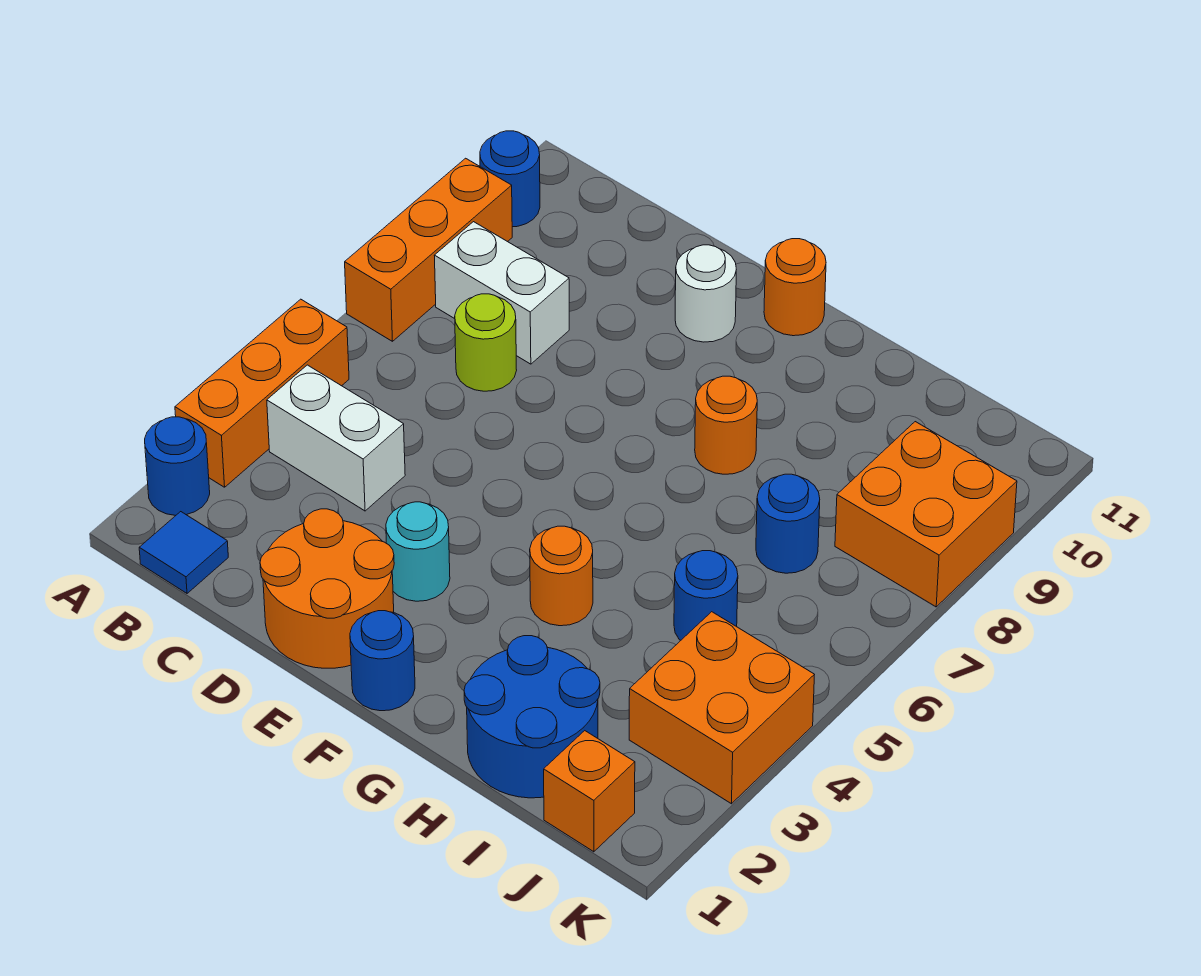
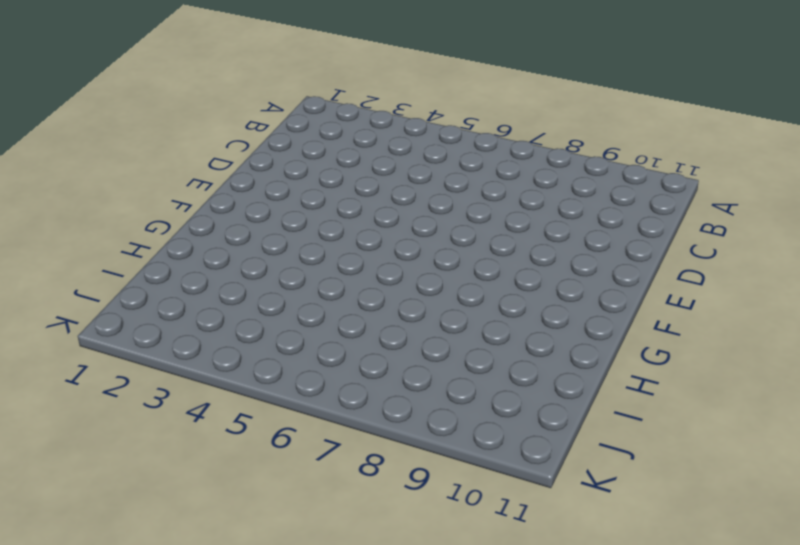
none -> blue round brick A2 level 1
none -> orange brick A3:A5 level 1
none -> orange brick A7:A9 level 1

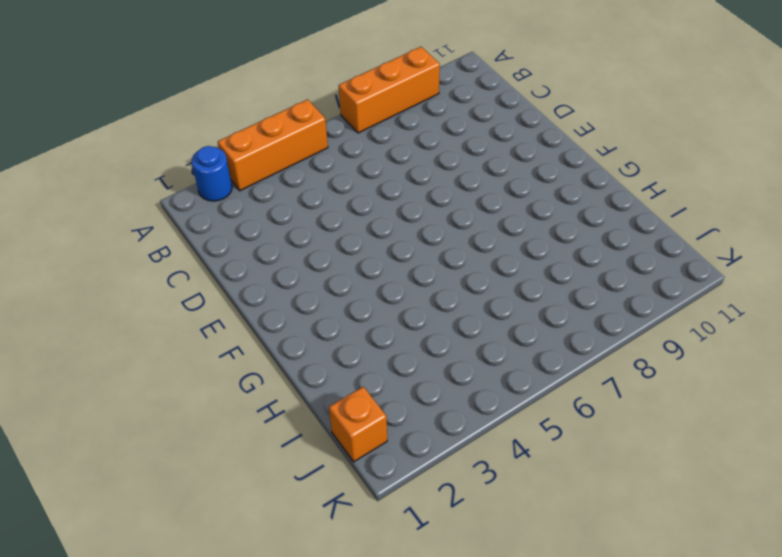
none -> blue round brick A10 level 1
none -> blue tile B1 level 1
none -> white brick B4:C4 level 1

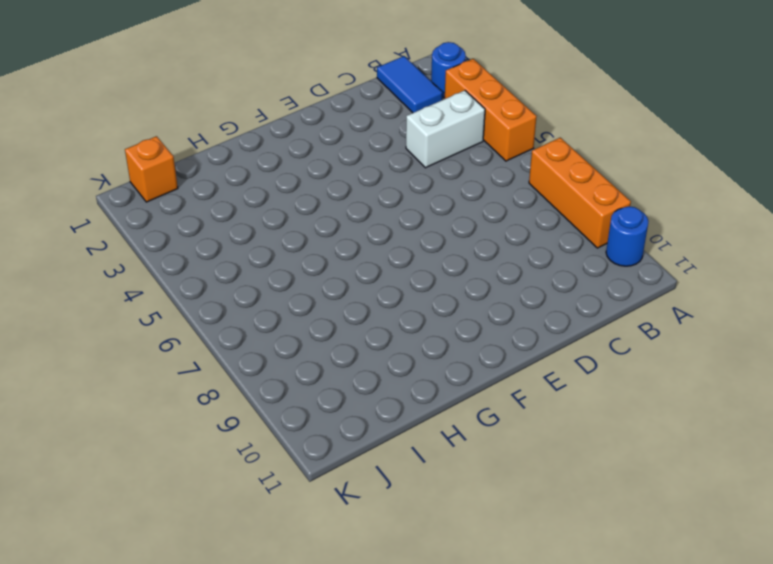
blue tile B1:B2 level 1 -> blue tile B1 level 1
none -> white brick B8:C8 level 1
none -> lime round brick C7 level 1
none -> orange round brick D1:E2 level 1

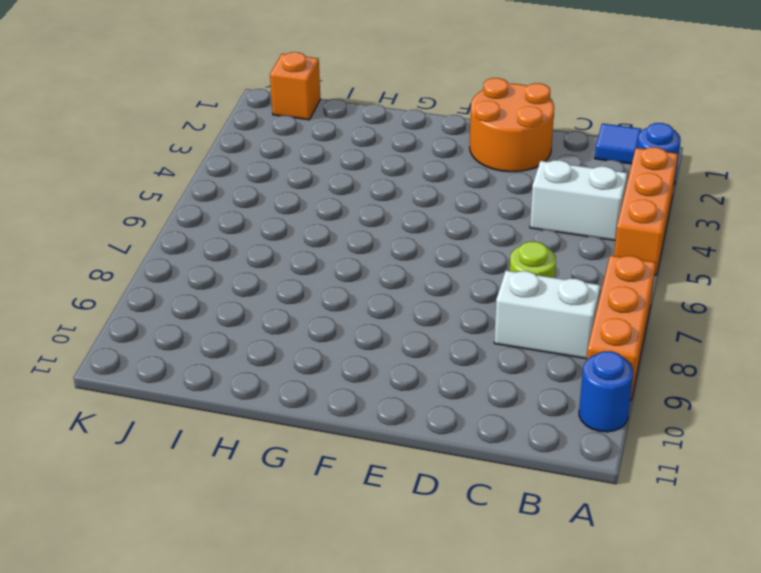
none -> cyan round brick E3 level 1
none -> white round brick E10 level 1
none -> blue round brick F1 level 1

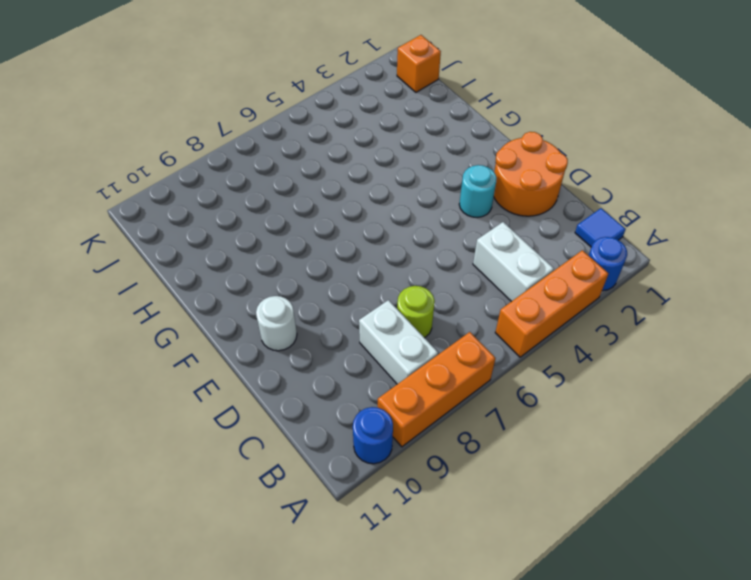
none -> blue round brick F1 level 1
none -> orange round brick F11 level 1
none -> orange round brick G4 level 1

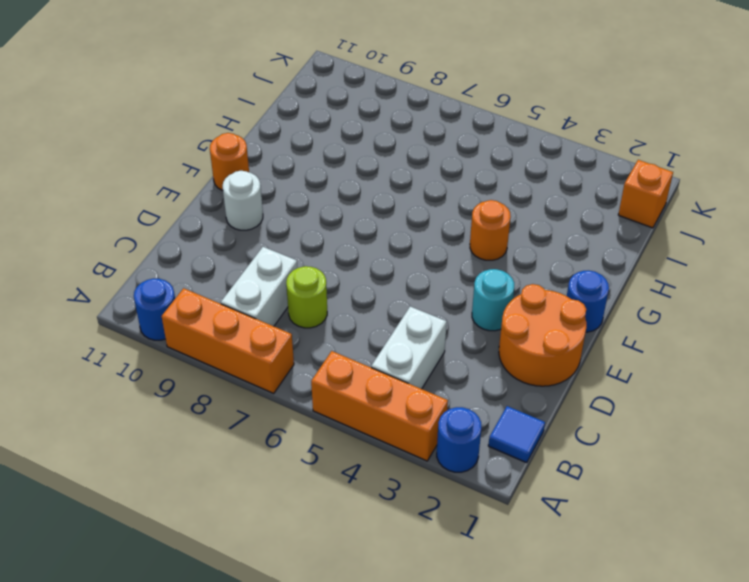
none -> orange round brick G8 level 1
none -> blue round brick H1:I2 level 1
none -> blue round brick I5 level 1

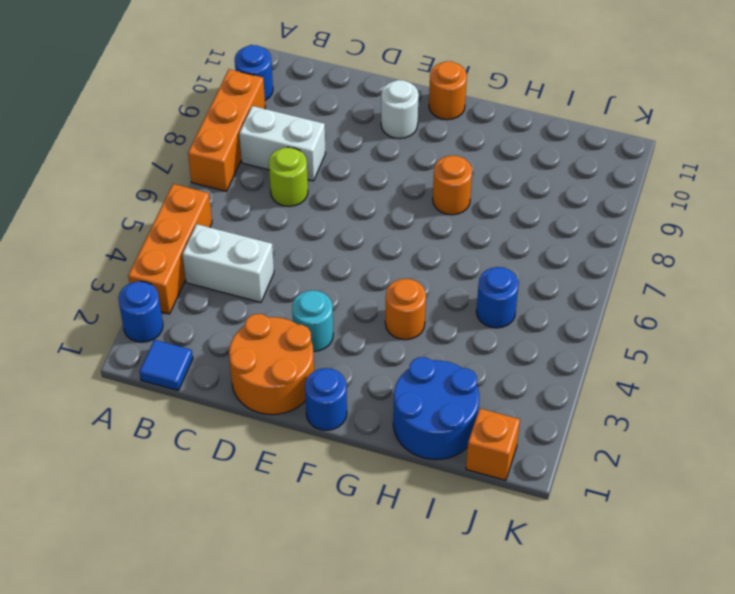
none -> blue round brick I7 level 1
none -> orange brick J3:K4 level 1
none -> orange brick J8:K9 level 1

